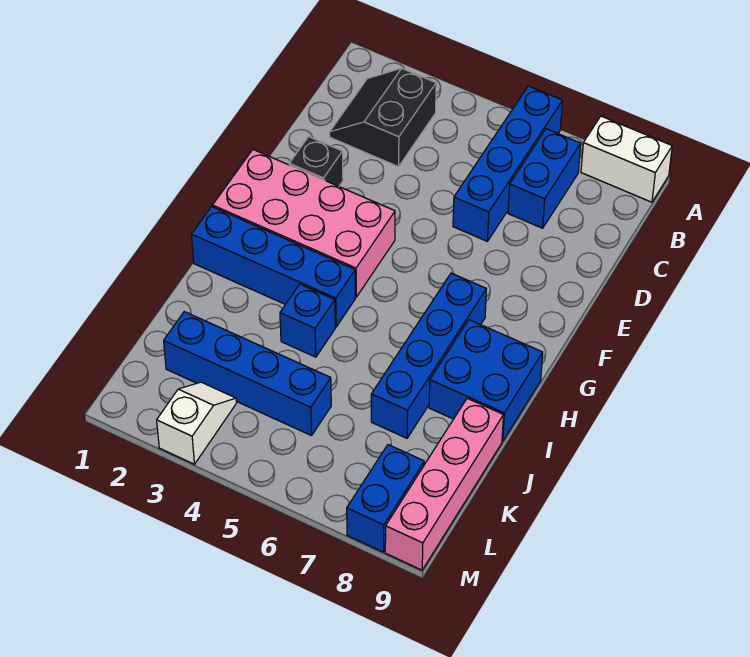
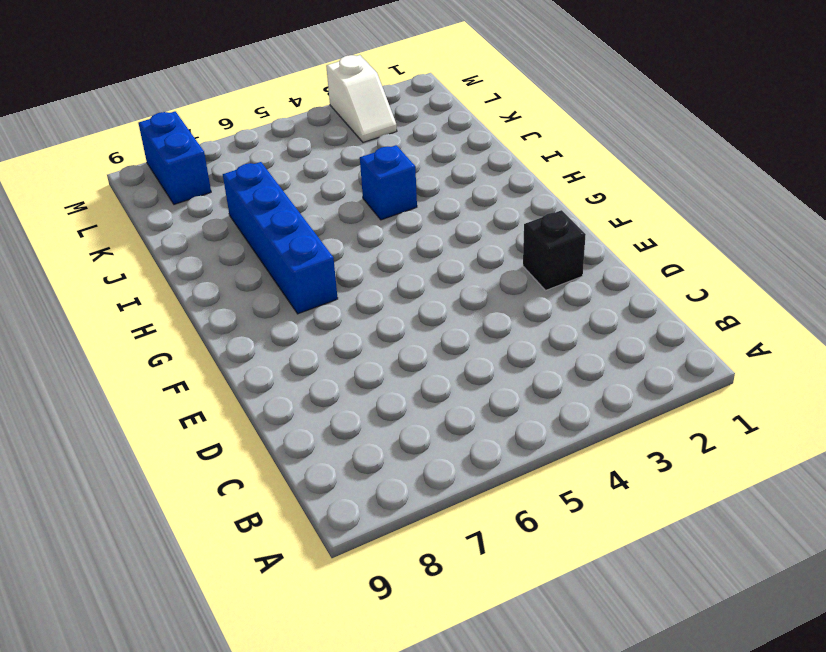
none -> blue brick A6:D6 level 1
none -> white brick A8:A9 level 1
none -> black slope B2:C3 level 1 top 3

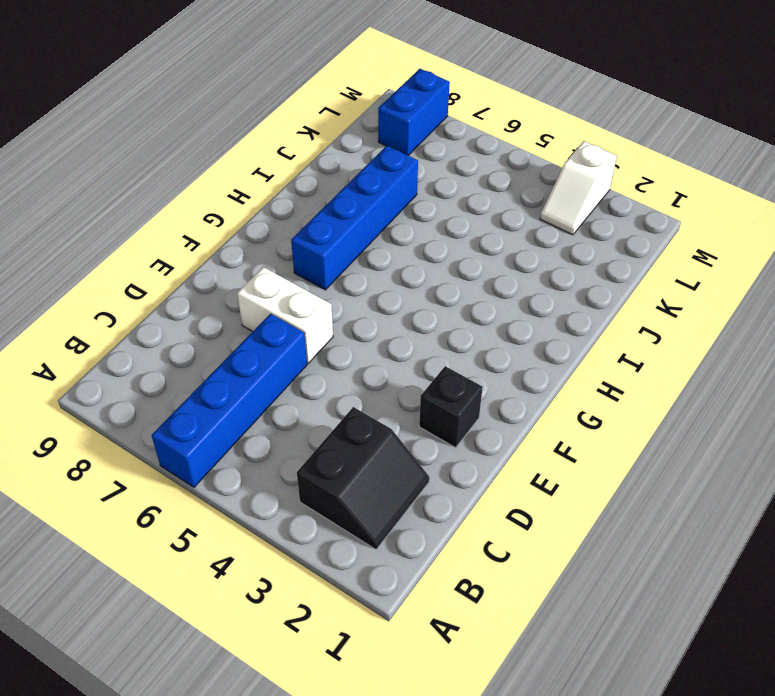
white brick E6:E7 level 1 -> white brick A8:A9 level 1
none -> blue brick B7:C7 level 1
none -> pink brick F1:G4 level 1
none -> blue brick H1:H4 level 1

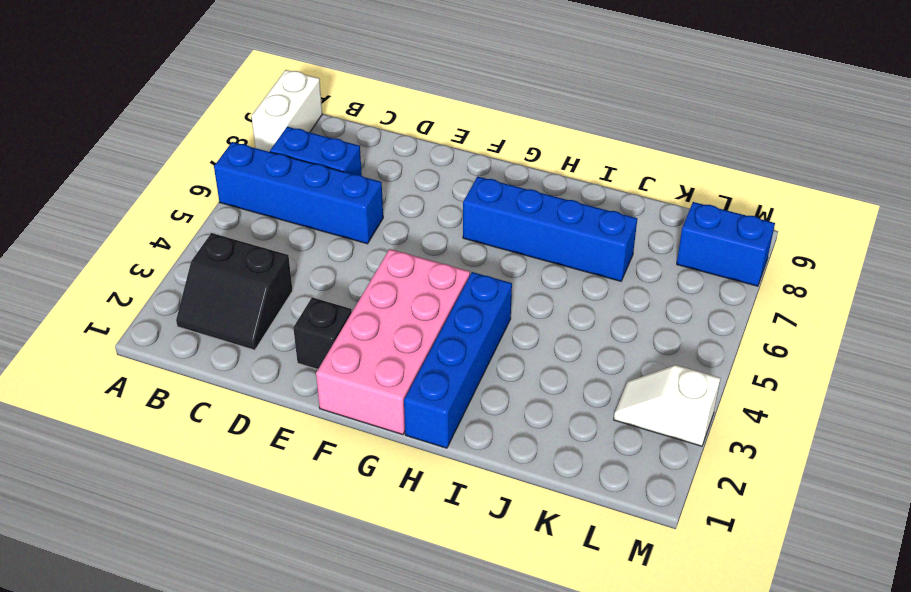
none -> blue brick H8:I9 level 1
none -> blue brick I4 level 1
none -> pink brick J9:M9 level 1

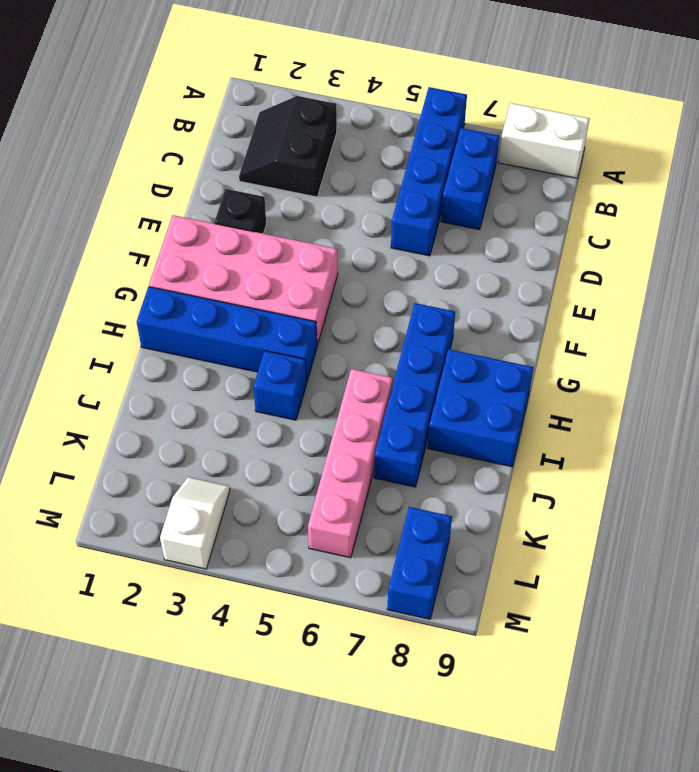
pink brick I6:L6 level 1 -> pink brick J9:M9 level 1
none -> blue brick K2:K5 level 1

